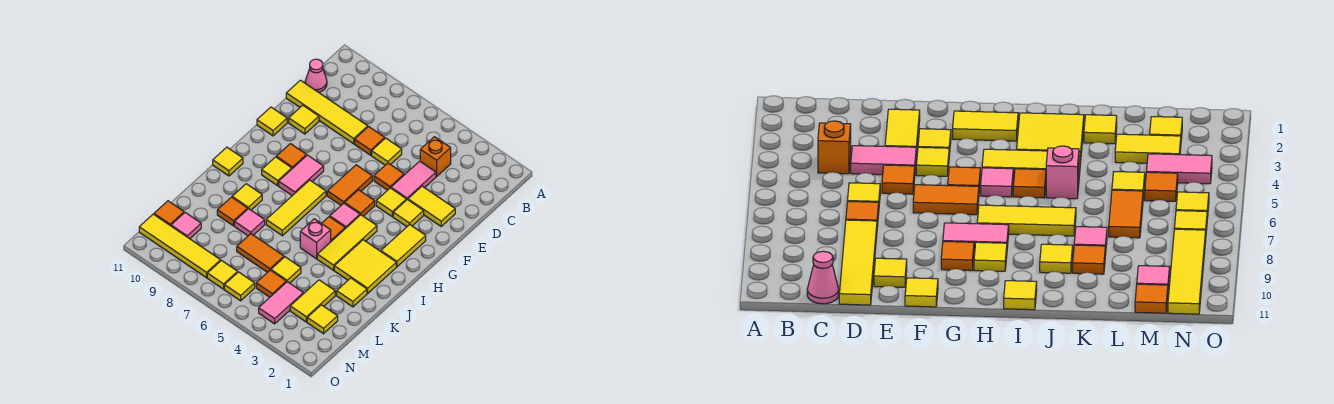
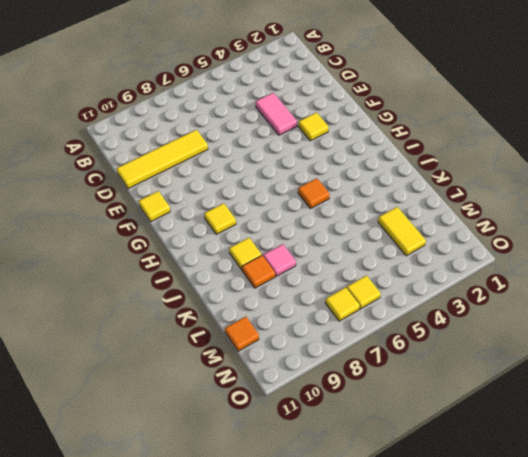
none -> orange brick C4 level 1
none -> pink cone C11 level 1
none -> yellow tile D6 level 1
none -> orange tile D7 level 1

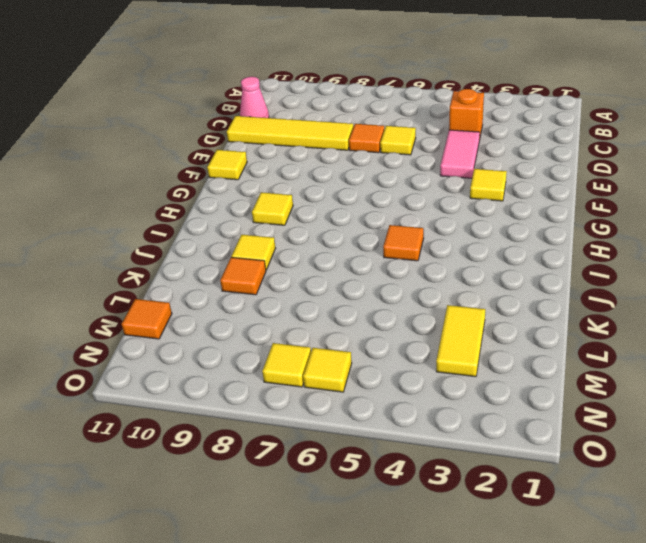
none -> yellow tile E2:E3 level 1
none -> orange tile E5 level 1
none -> yellow tile E10 level 1
none -> yellow tile F4 level 1

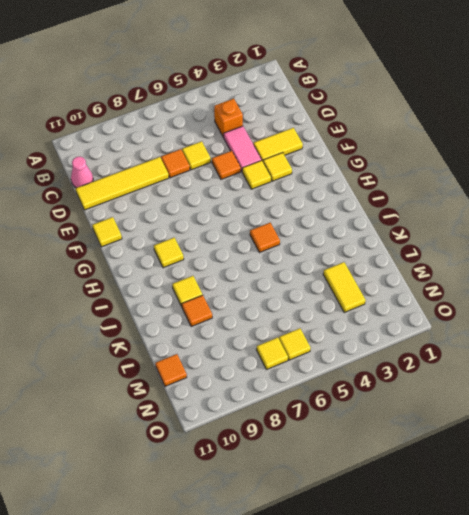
none -> yellow tile E10 level 1
none -> orange tile F6:G6 level 1
none -> yellow tile G2:H2 level 1
none -> orange tile G5 level 1

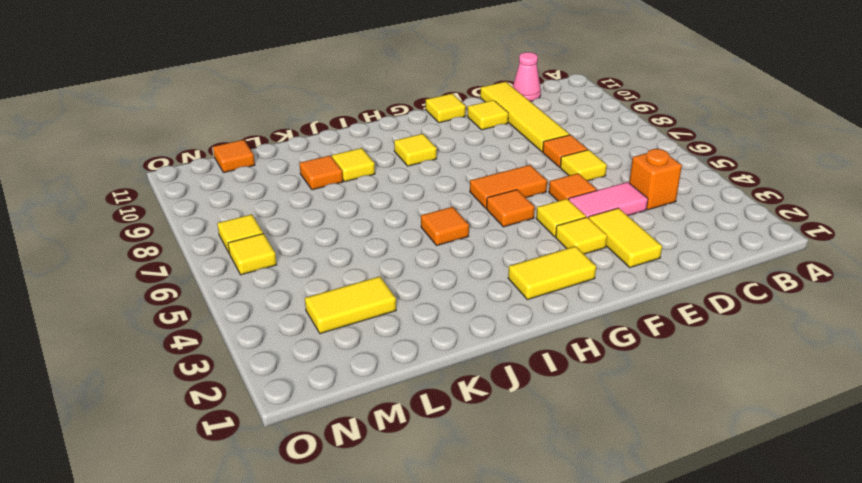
none -> pink tile G8:H8 level 1
none -> orange tile G9 level 1
none -> yellow tile H4:J4 level 1
none -> pink tile H5 level 1

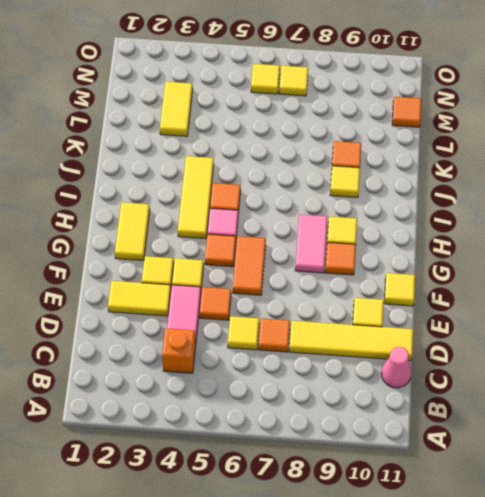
none -> yellow tile H7:J7 level 1
none -> yellow tile I2:J3 level 1
none -> yellow tile I11 level 1
none -> pink brick J5 level 1

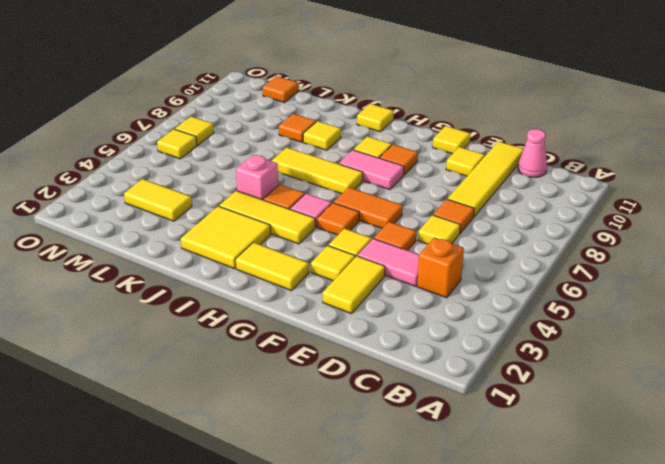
none -> yellow tile K2 level 1
none -> pink tile K8 level 1
none -> yellow tile L5 level 1
none -> orange tile L6:L7 level 1

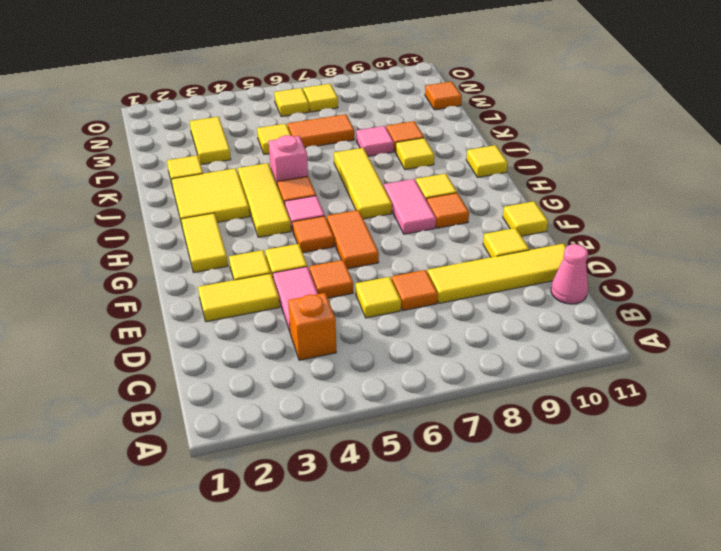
none -> yellow tile M2 level 1
none -> pink tile M4:N4 level 1
none -> orange tile M5 level 1
none -> pink tile M10 level 1

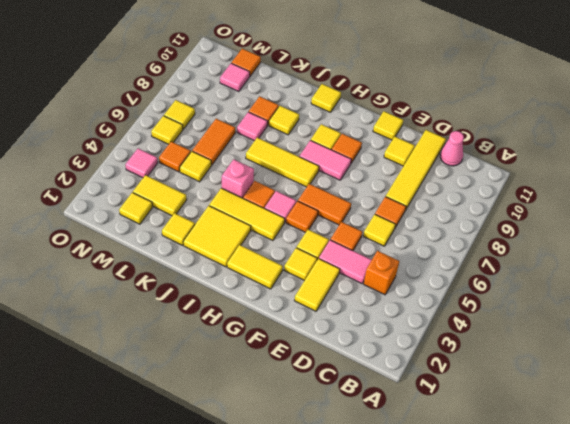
pink tile N4 level 1 -> pink tile M4:N4 level 1
none -> yellow tile N8:N11 level 1

